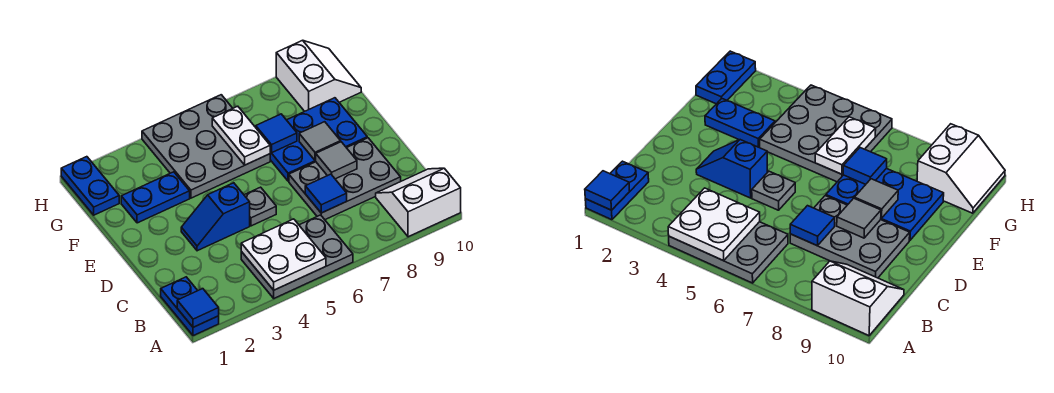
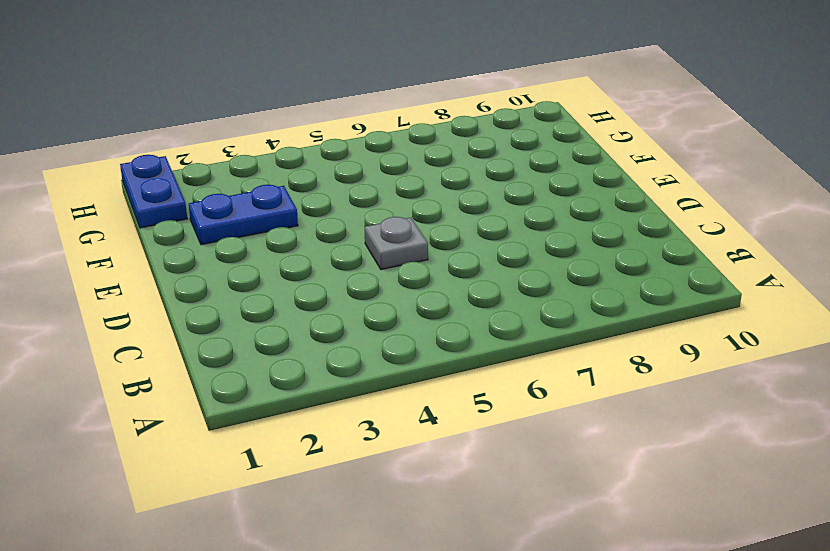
none -> blue plate A1:B1 level 1
none -> grey plate A4:B6 level 1
none -> white slope A9:B10 level 1 top A

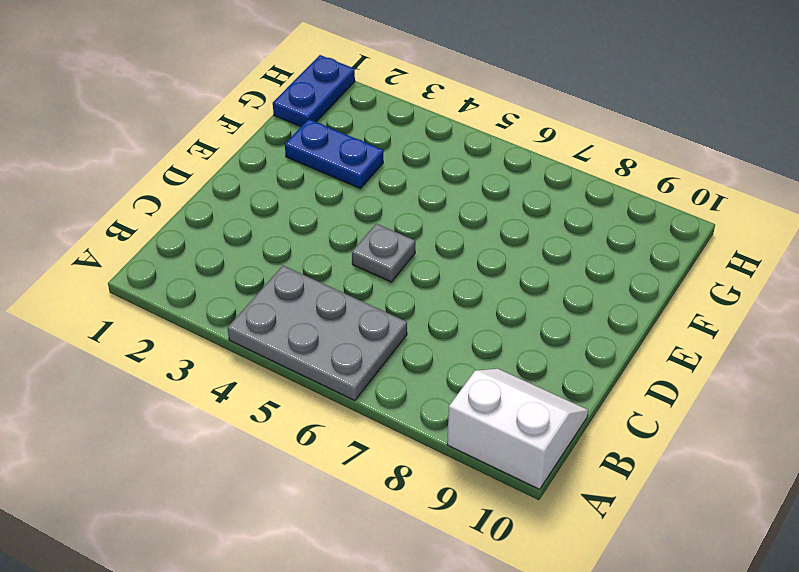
none -> blue plate A1:B1 level 1
none -> grey plate C7:D9 level 1
none -> blue slope D3:D4 level 1 top 4

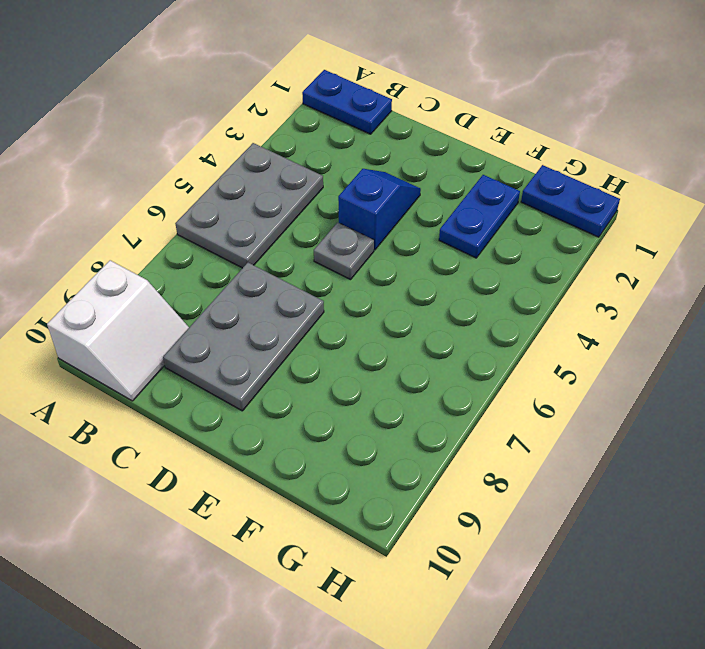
none -> blue plate E7:F9 level 1
none -> grey plate F4:H6 level 1
none -> white slope G9:H10 level 1 top 9

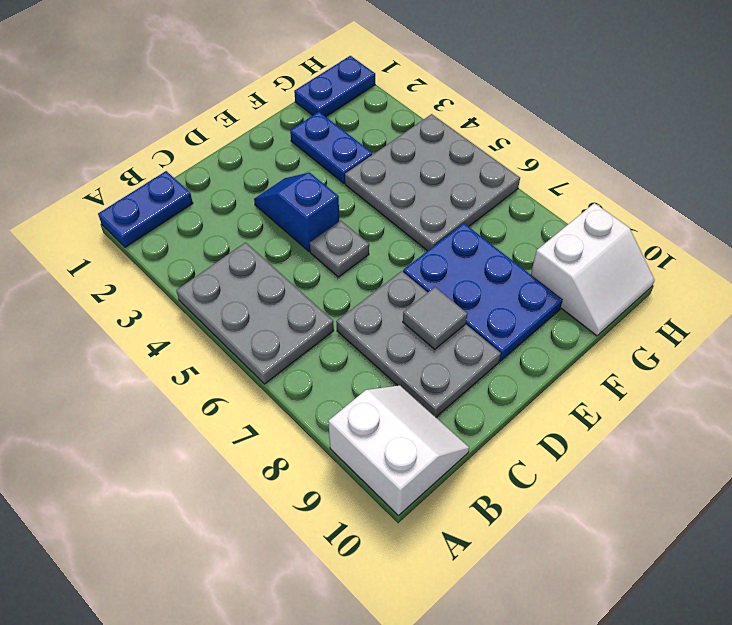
none -> blue tile A1 level 2
none -> white plate A4:B5 level 2
none -> blue tile C7 level 2

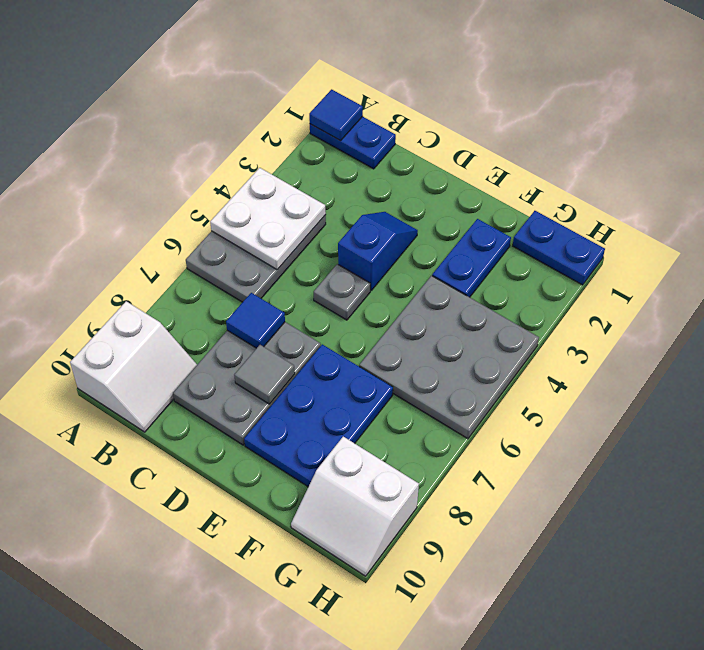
none -> grey tile E8 level 2
none -> white plate F6:G6 level 2
none -> blue tile F7 level 2

